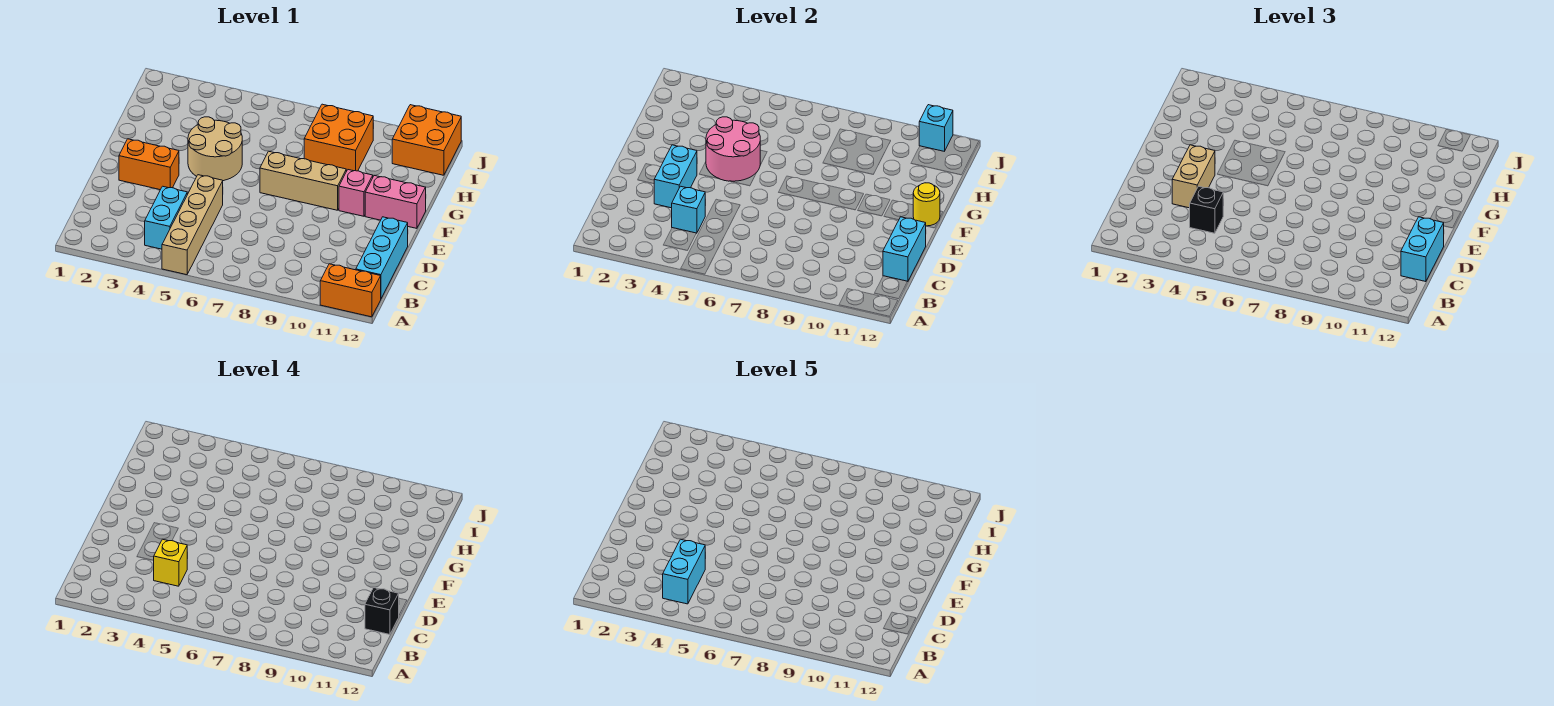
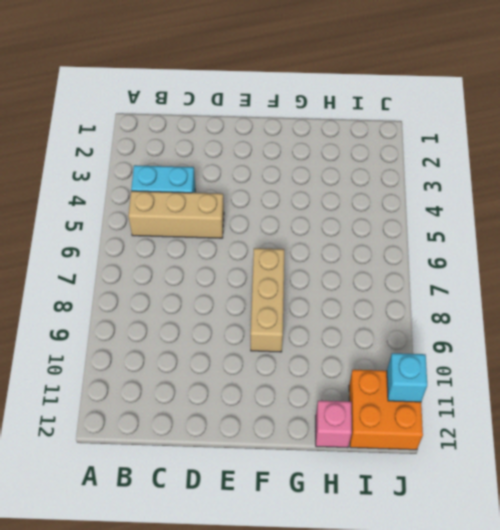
tan brick B5:D5 level 1 -> tan brick A5:D5 level 1
pink brick H12 level 1 -> pink brick F10 level 1
none -> orange brick A11:A12 level 1
none -> cyan brick B12:D12 level 1
none -> orange brick E2:E3 level 1

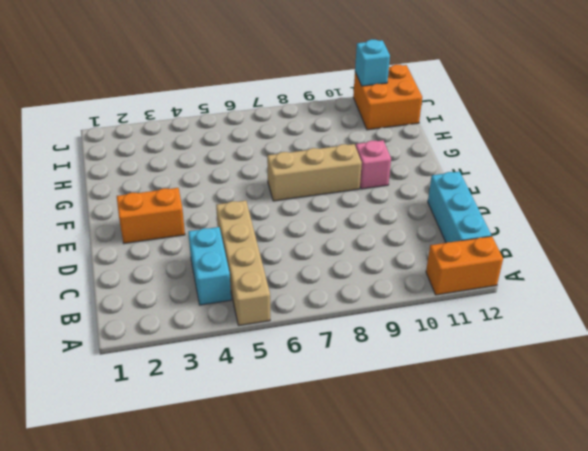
none -> tan round brick F4:G5 level 1
none -> pink brick F11:F12 level 1
none -> orange brick H8:I9 level 1

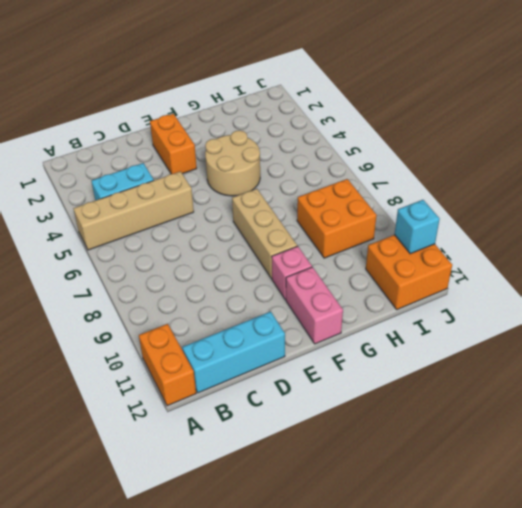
none -> cyan brick C4 level 2
none -> cyan brick C12:D12 level 2
none -> cyan brick D3:E3 level 2

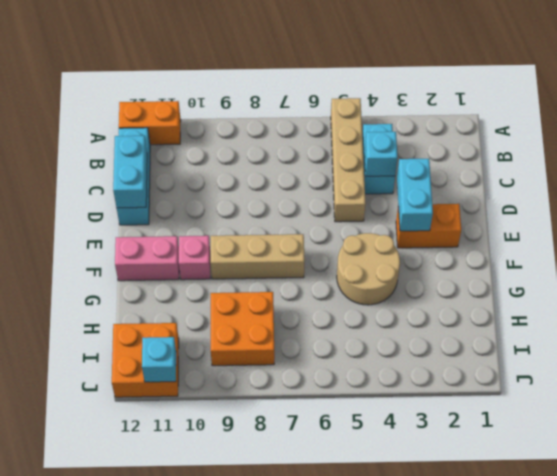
none -> pink round brick F4:G5 level 2
none -> yellow round brick F12 level 2
none -> black brick C4 level 3

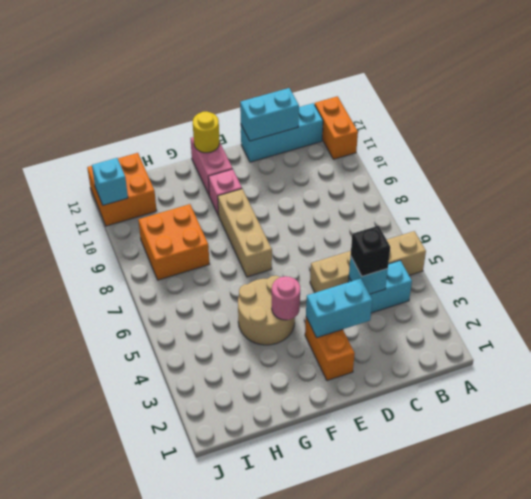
pink round brick F4 level 2 -> pink round brick F4:G5 level 2
none -> cyan brick C12:D12 level 3
none -> tan brick D3:E3 level 3
none -> yellow brick C4 level 4

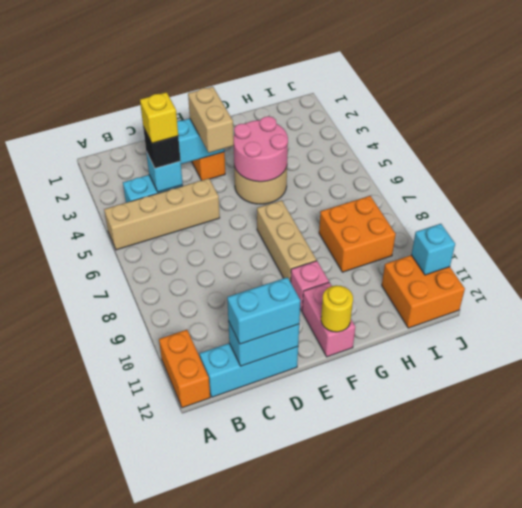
tan brick E3:E4 level 3 -> tan brick D3:E3 level 3
none -> black brick C12 level 4
none -> cyan brick B4:C4 level 5

